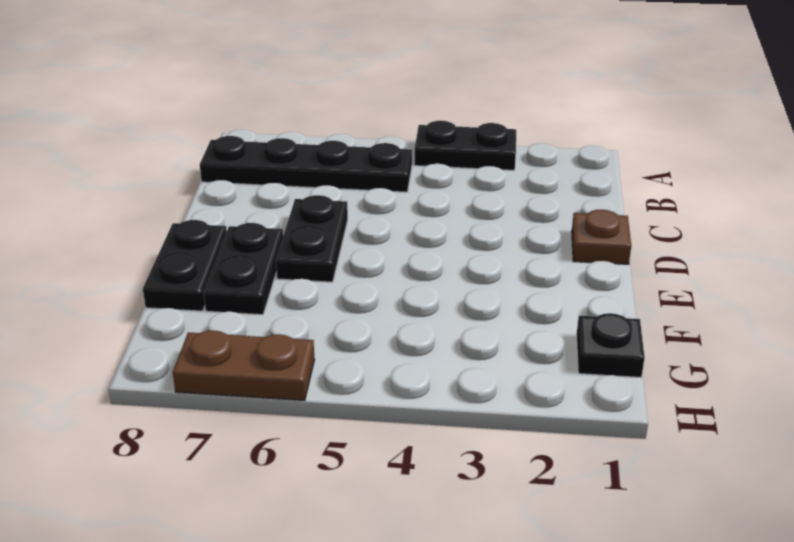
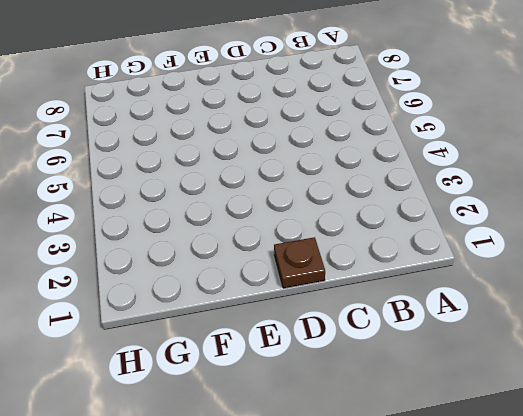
none -> black plate A3:A4 level 1
none -> black plate B5:B8 level 1

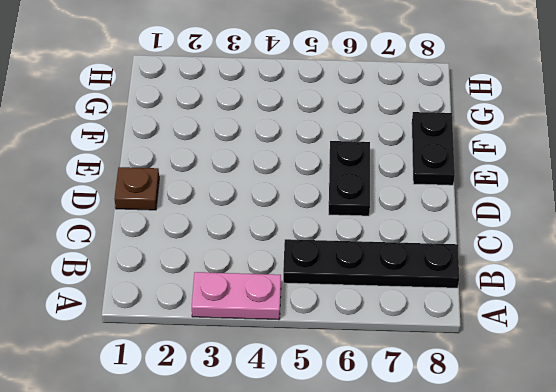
pink plate A3:A4 level 1 -> black plate A3:A4 level 1
none -> black plate E7:F7 level 1
none -> black plate G1 level 1

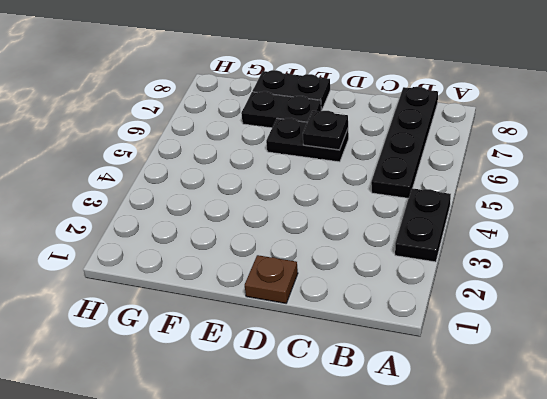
black plate D6 level 2 -> black plate G1 level 1
none -> brown plate H6:H7 level 1

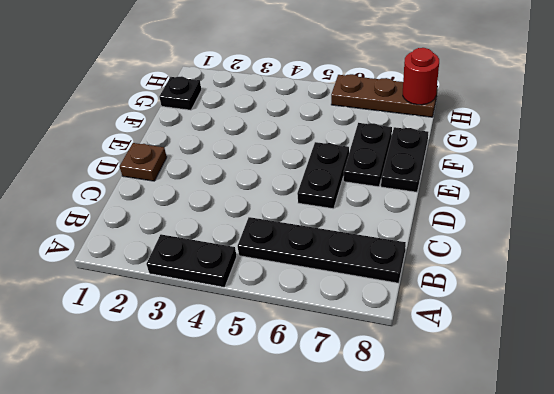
brown plate H6:H8 level 1 -> brown plate H6:H7 level 1
red round brick H8 level 2 -> none

